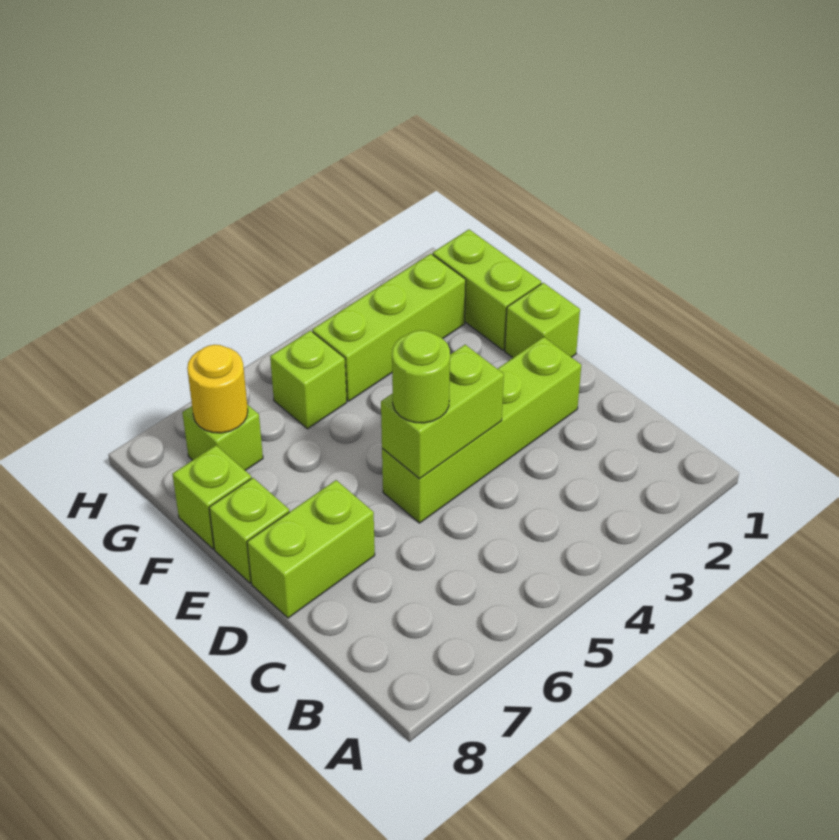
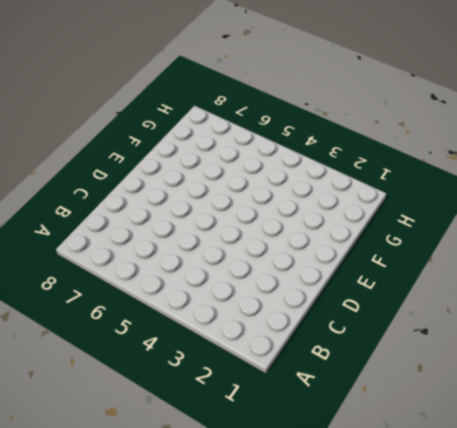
none -> lime brick D2:D5 level 1
none -> lime brick D7:D8 level 1
none -> lime brick E1 level 1

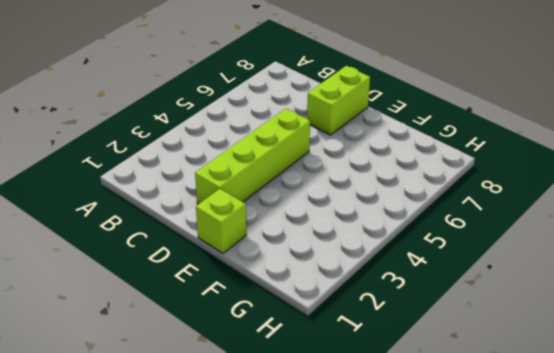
none -> lime brick E8 level 1
none -> lime brick F1:G1 level 1
none -> lime brick F8 level 1

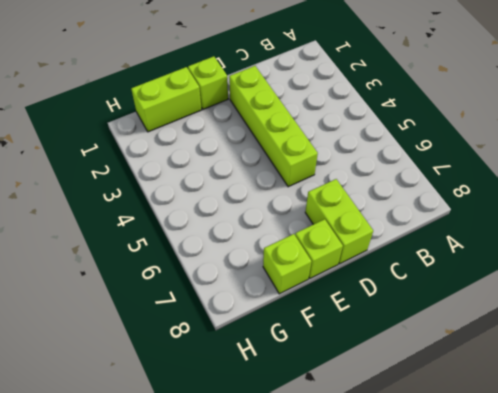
none -> lime brick G2:G4 level 1
none -> lime brick G5 level 1
none -> lime brick G7 level 1

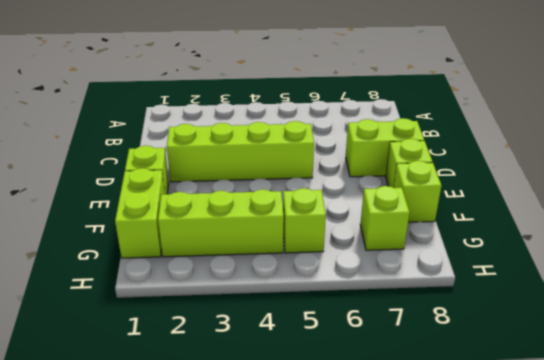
none -> lime brick D4:D5 level 2
none -> yellow round brick G7 level 2
none -> lime round brick D5 level 3

